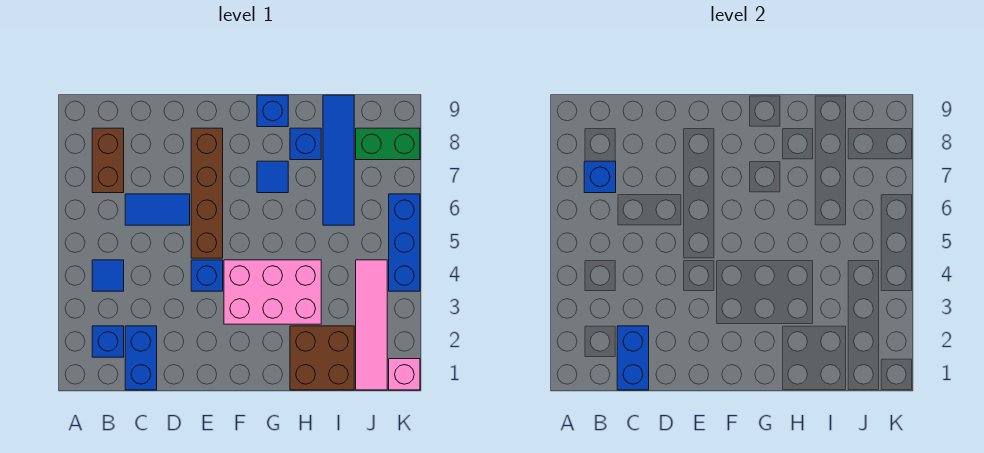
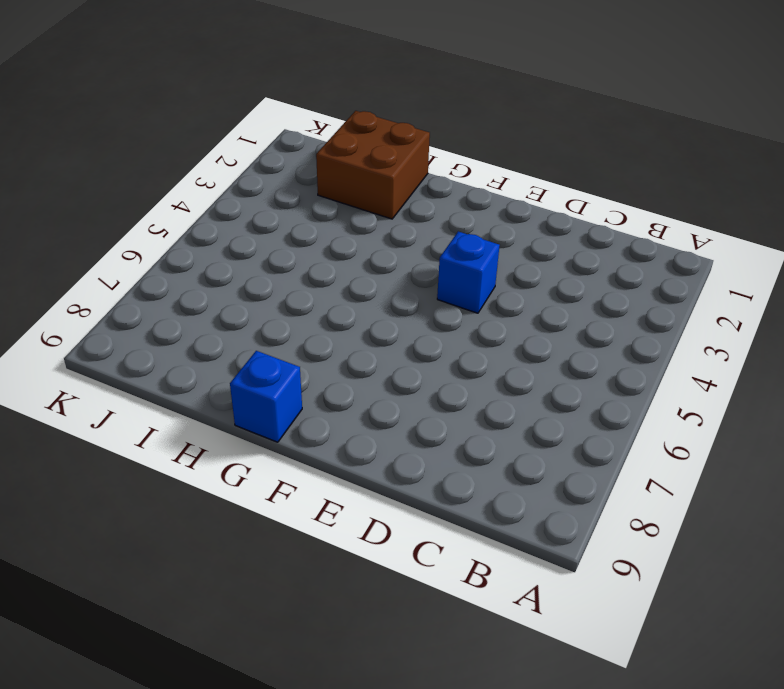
none -> blue brick B2 level 1
none -> blue tile B4 level 1
none -> brown brick B7:B8 level 1

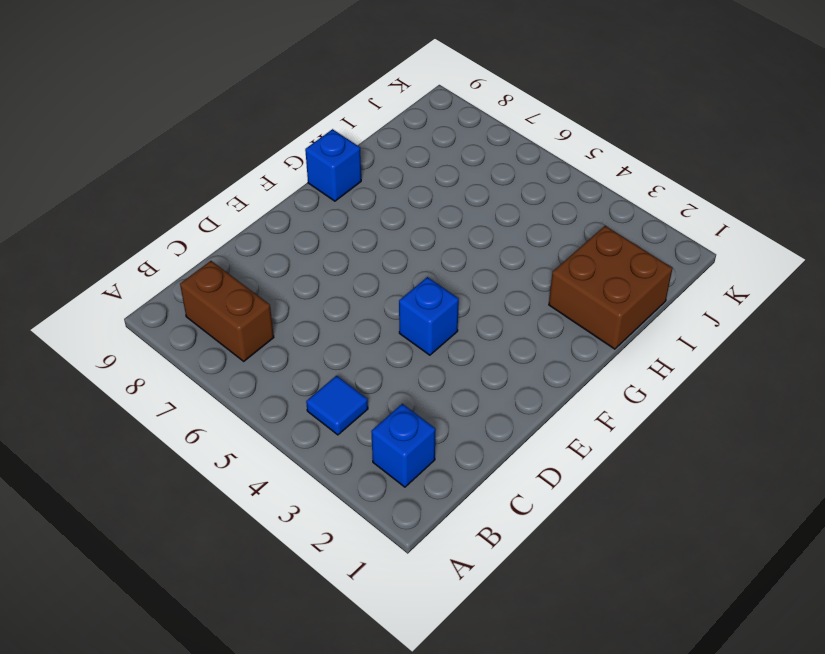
none -> blue brick C1:C2 level 1
none -> blue tile C6:D6 level 1
none -> brown brick E5:E8 level 1

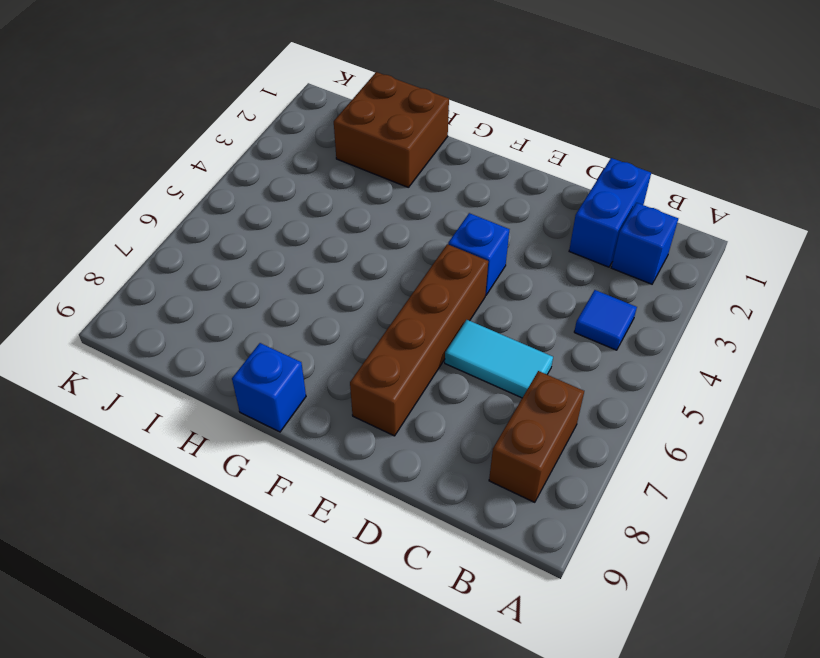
cyan tile C6:D6 level 1 -> blue tile C6:D6 level 1
none -> pink brick F3:H4 level 1
none -> blue tile G7 level 1
none -> blue brick H8 level 1

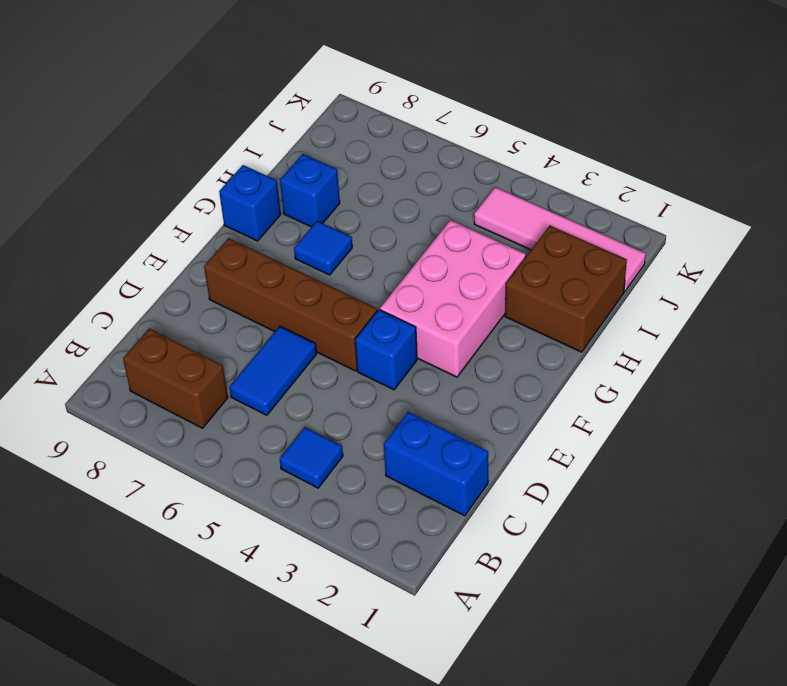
none -> blue brick B2 level 1
none -> blue tile I6:I9 level 1
none -> green brick J8:K8 level 1

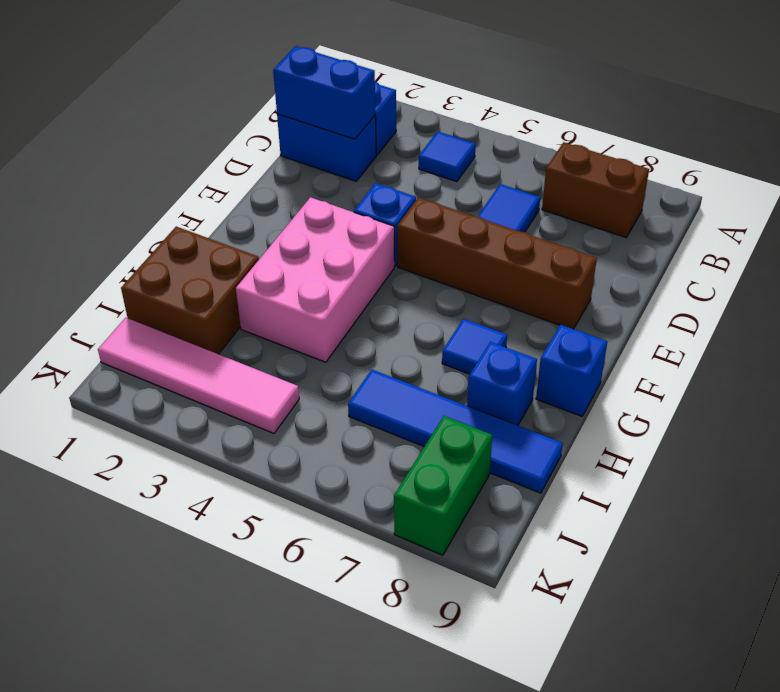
none -> pink brick K1 level 1
none -> blue brick K4:K6 level 1
none -> blue brick B7 level 2

